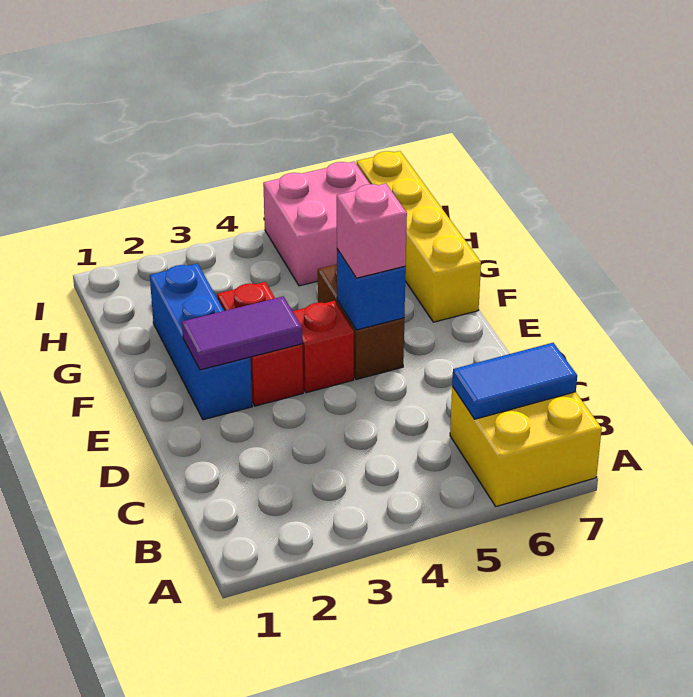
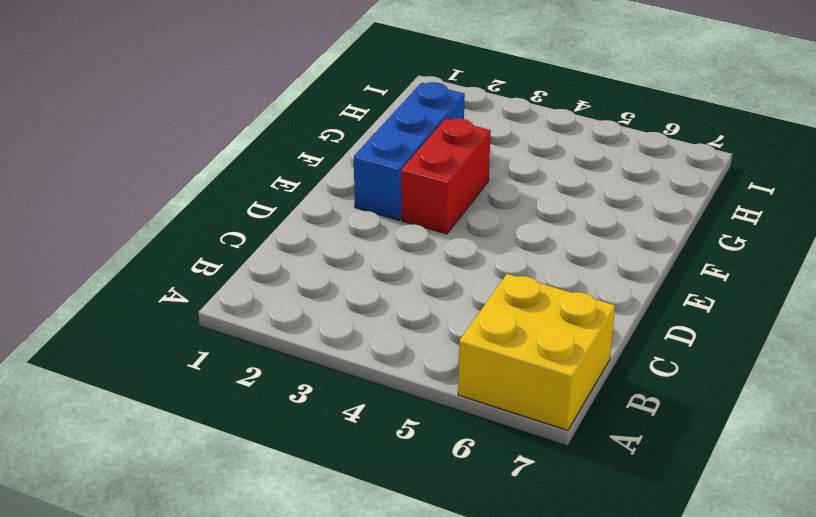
none -> red brick E4 level 1
none -> brown brick E5:F5 level 1

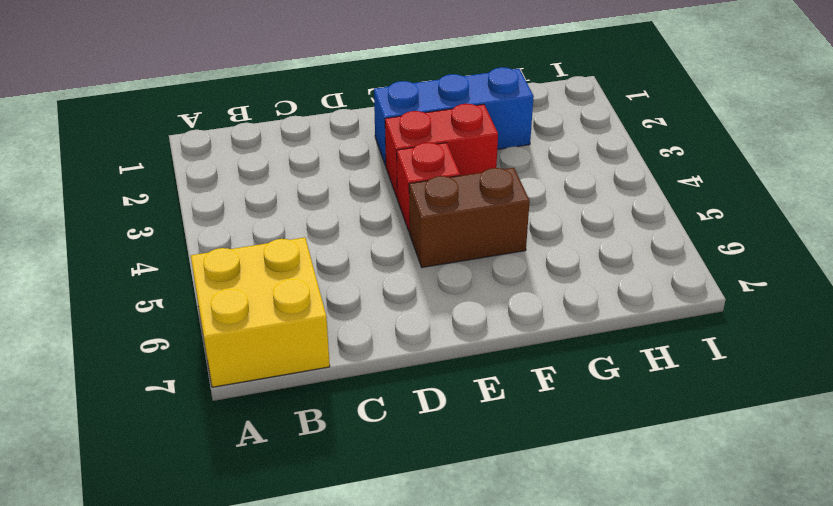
none -> yellow brick F7:I7 level 1
none -> pink brick H5:I6 level 1

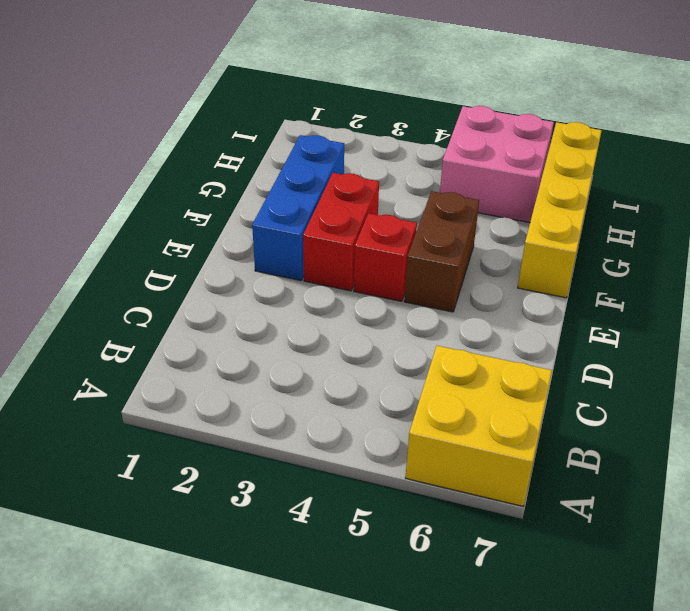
none -> blue tile B6:B7 level 2
none -> purple tile E2:E3 level 2

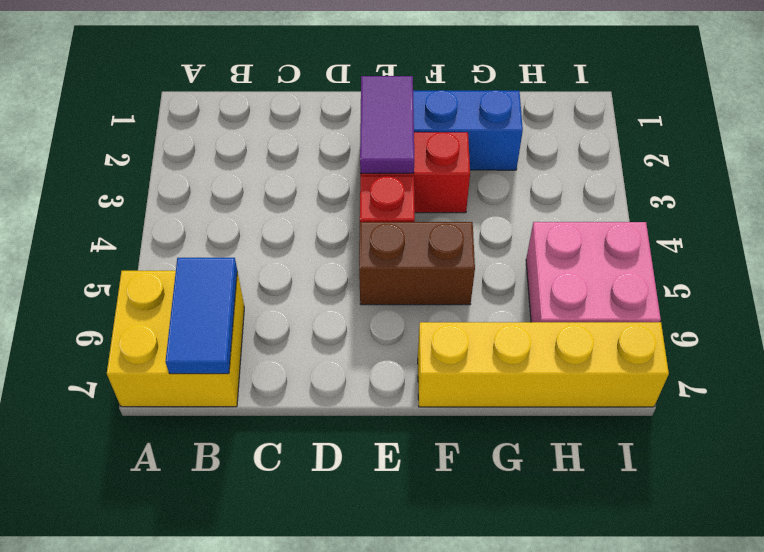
none -> blue brick E5 level 2
none -> pink brick E5 level 3

